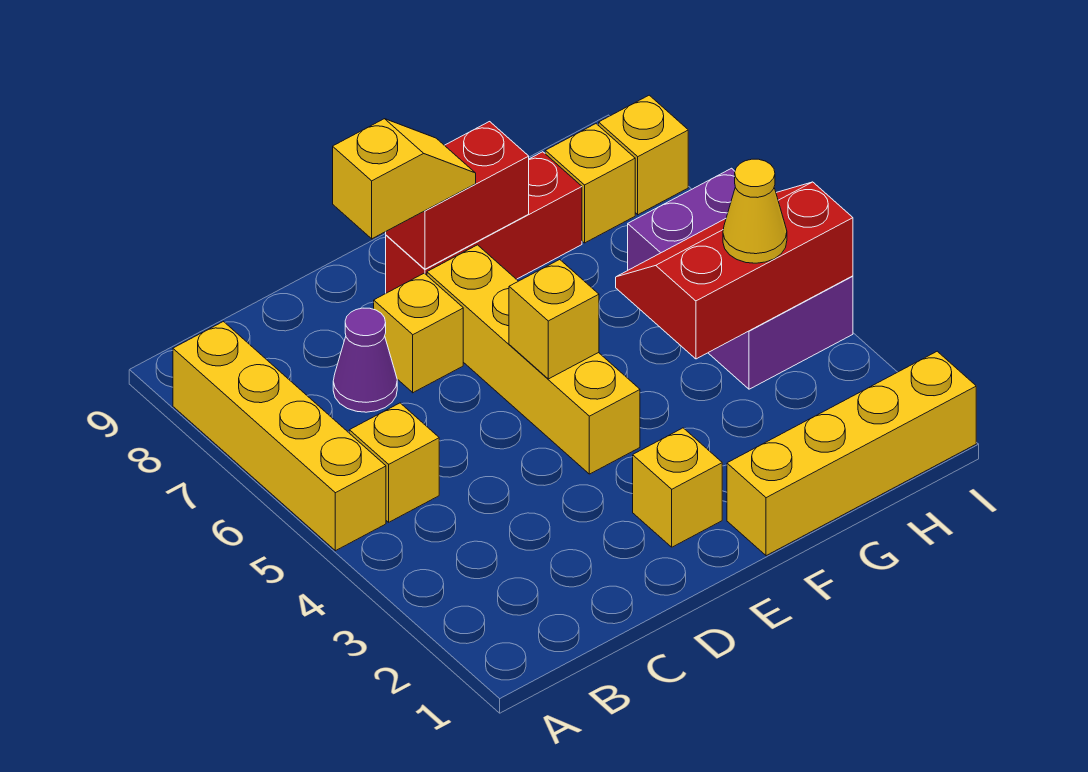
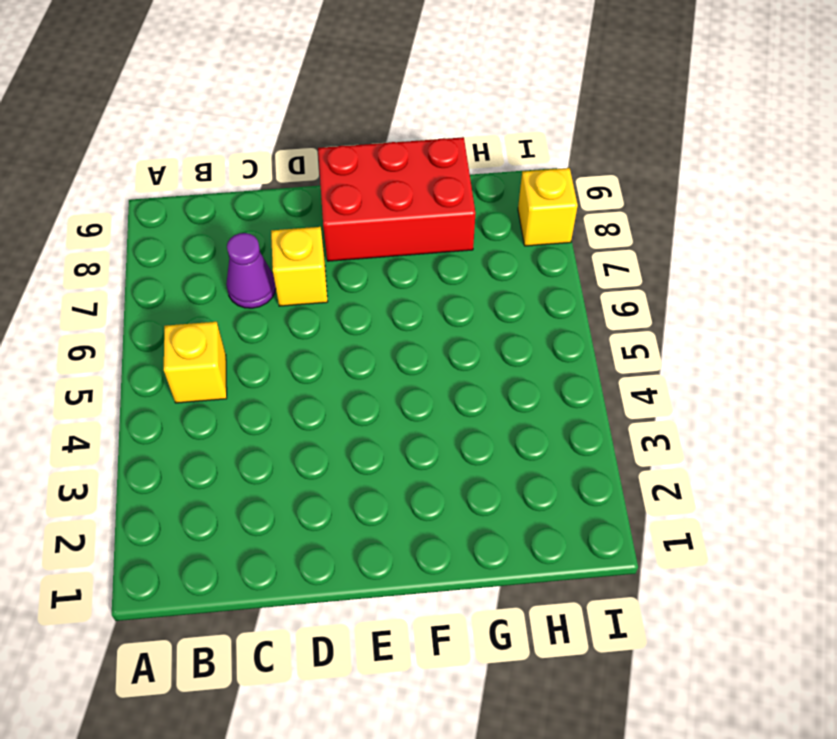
red brick E8:G9 level 1 -> red brick E8:G8 level 1
none -> yellow brick A5:A8 level 1
none -> yellow brick E2 level 1
none -> yellow brick E4:E7 level 1

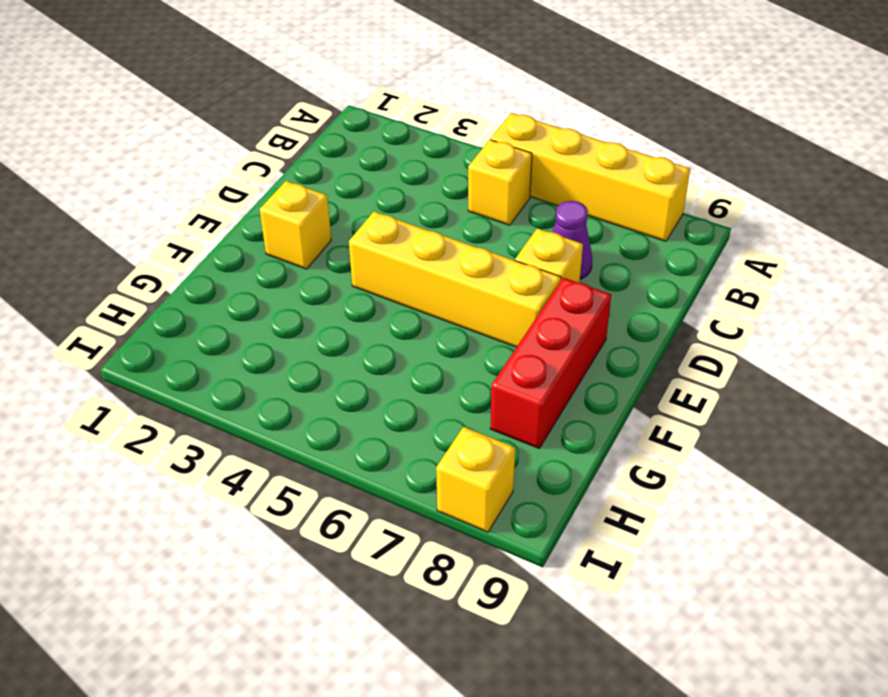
none -> yellow brick F1:I1 level 1
none -> purple brick H4:I6 level 1
none -> yellow brick H8 level 1

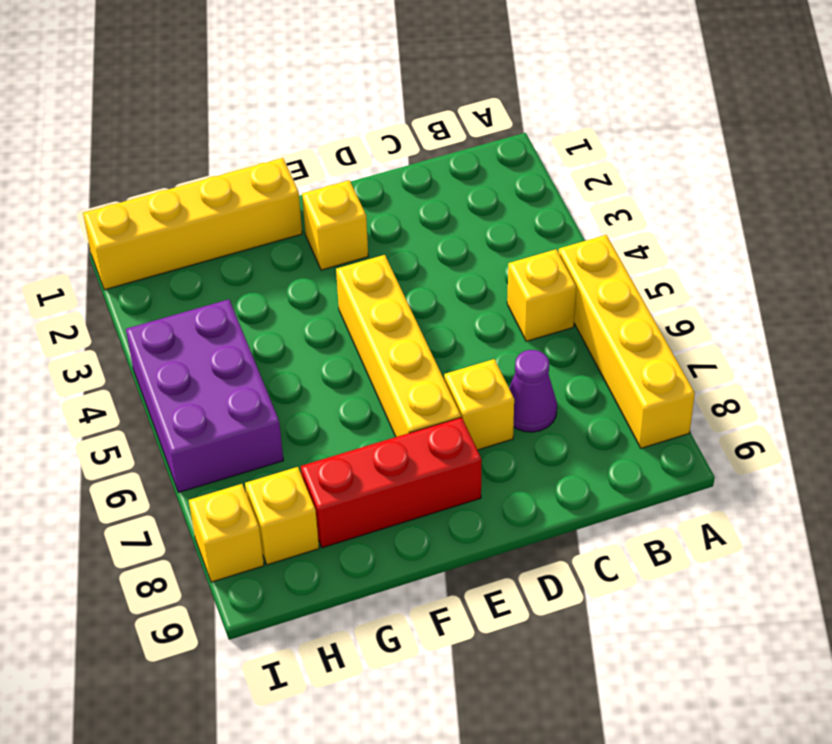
none -> yellow brick E5 level 2
none -> red brick E8:F8 level 2
none -> red slope G4:I5 level 2 top 4

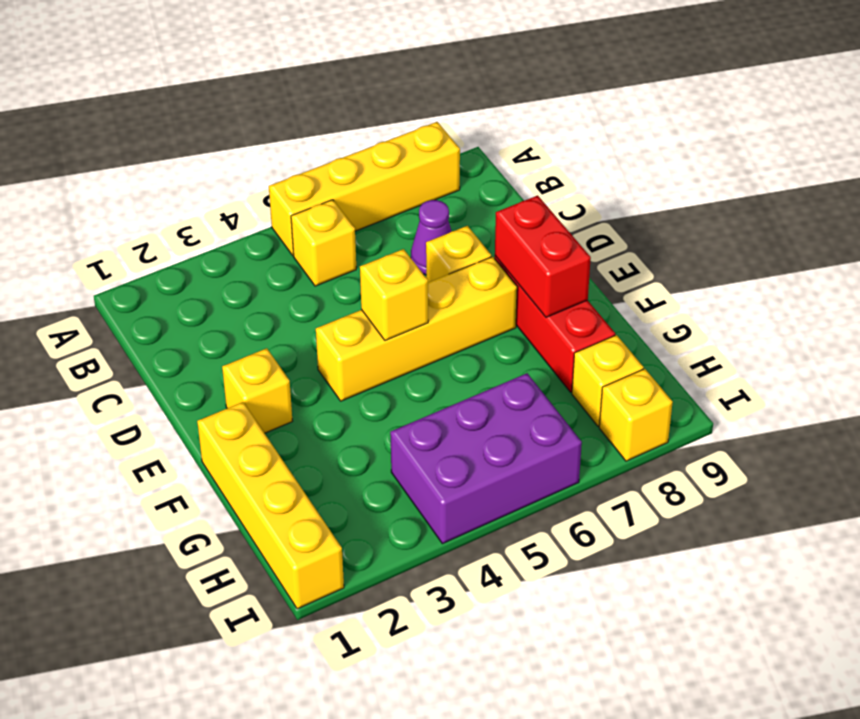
none -> red slope G4:I5 level 2 top 4
none -> yellow slope D8:E8 level 3 top D
none -> yellow cone H4 level 3

